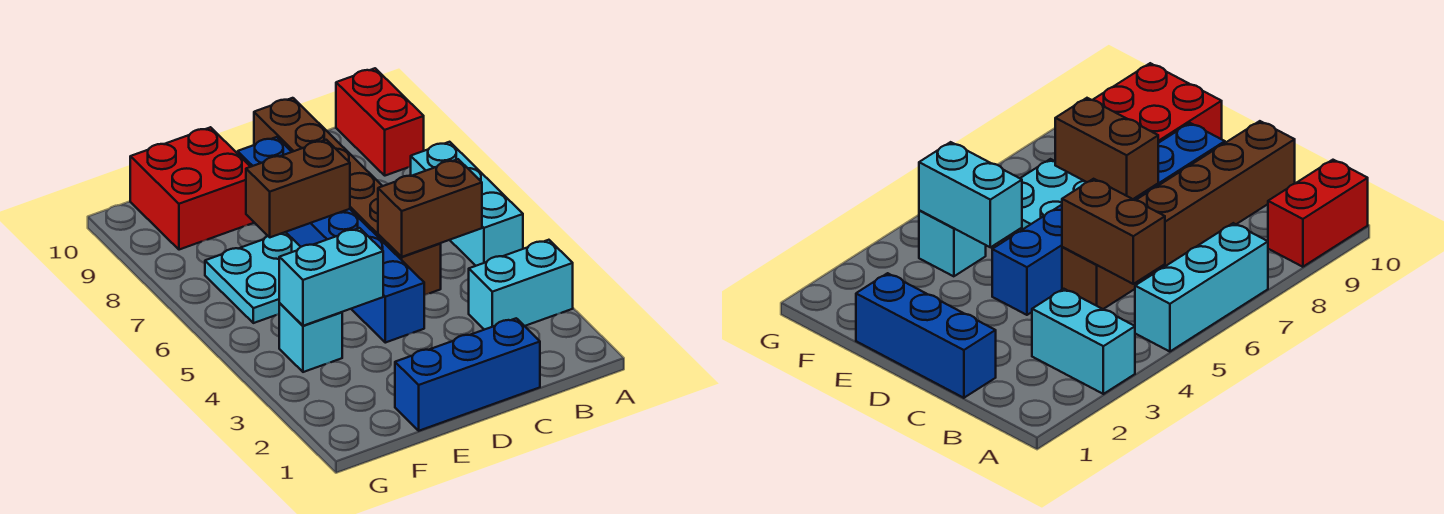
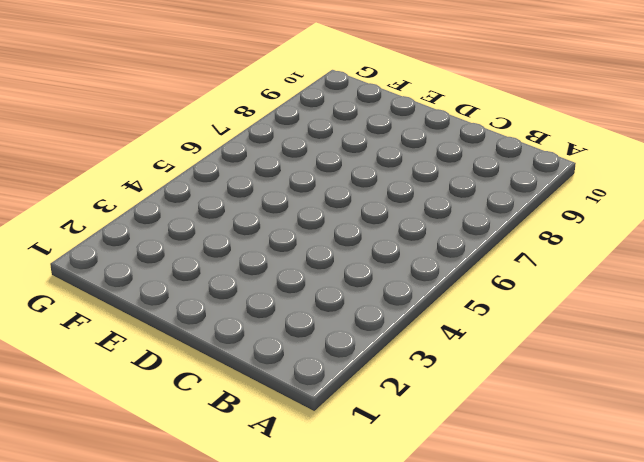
none -> cyan brick A3:B3 level 1
none -> cyan brick A5:A7 level 1
none -> red brick A9:A10 level 1

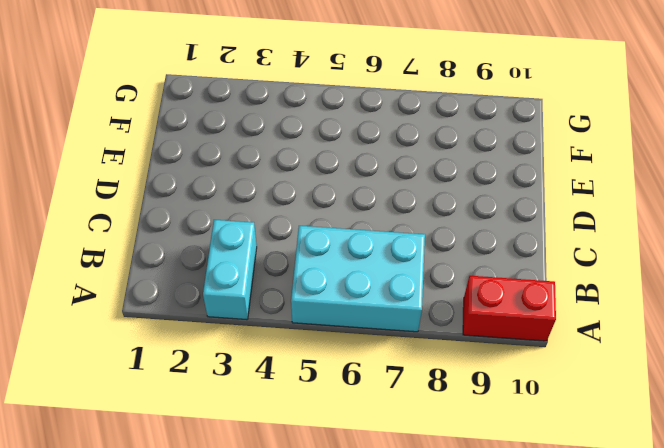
cyan brick A5:B7 level 1 -> cyan brick A5:A7 level 1
none -> blue brick C1:E1 level 1
none -> brown brick C5:C10 level 1
none -> blue brick D4:D9 level 1

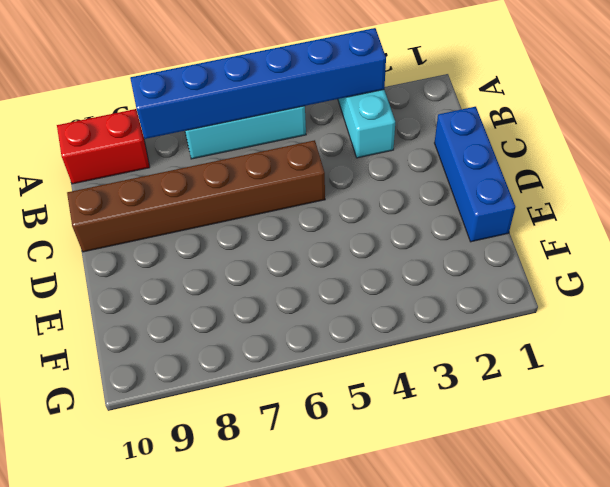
blue brick A3:A8 level 2 -> blue brick D4:D9 level 1
none -> cyan plate E6:F7 level 1
none -> red brick E9:F10 level 1
none -> cyan brick F4 level 1

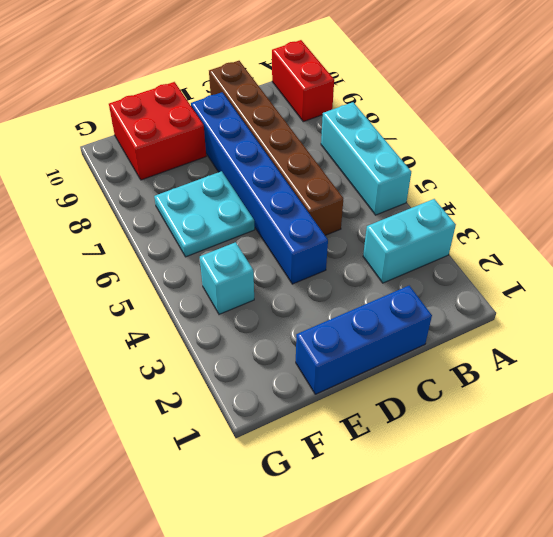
none -> brown brick B5:C5 level 2
none -> brown brick D7:E7 level 2
none -> cyan brick E4:F4 level 2

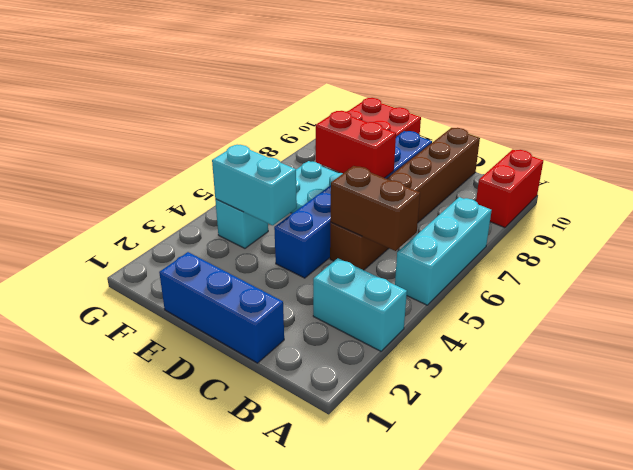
red brick D7:E7 level 2 -> brown brick D7:E7 level 2

